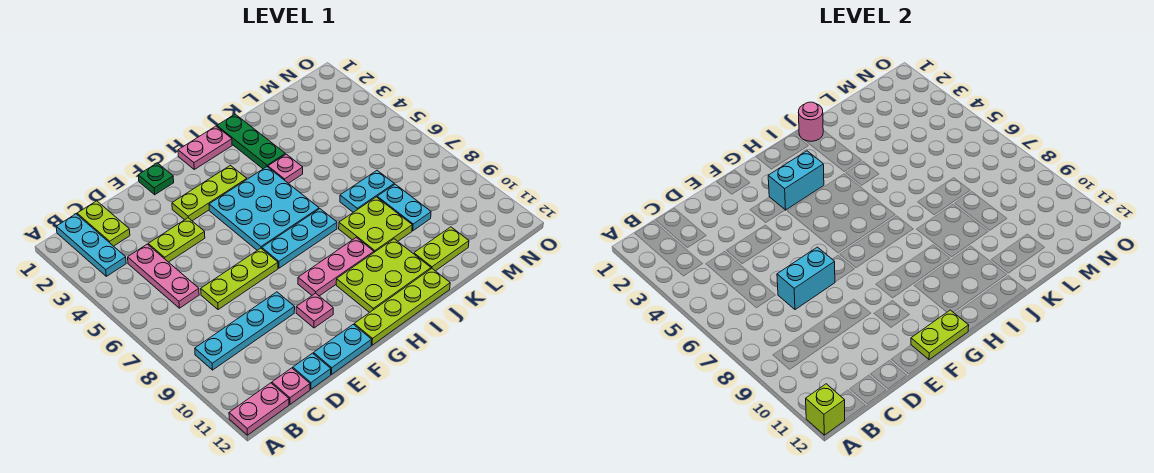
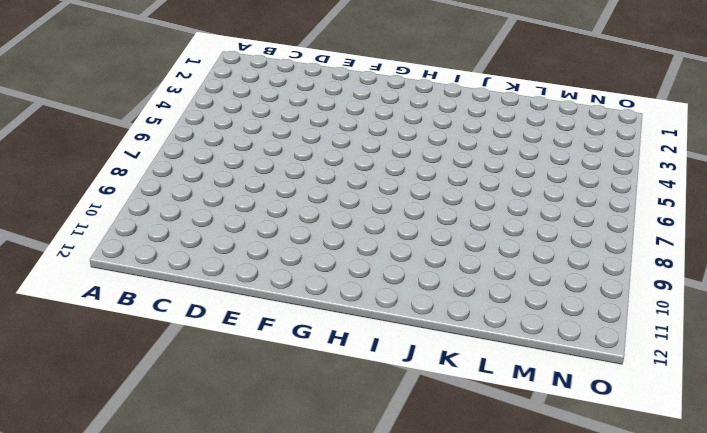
none -> pink plate A12:B12 level 1
none -> cyan plate B1:B3 level 1
none -> cyan plate B9:E9 level 1
none -> lime plate C1:C2 level 1

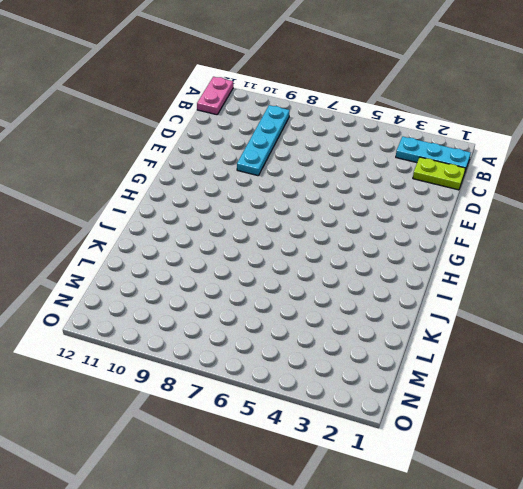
none -> pink plate C4:C6 level 1
none -> pink plate C12 level 1
none -> lime plate D4:E4 level 1
none -> lime plate D7:F7 level 1

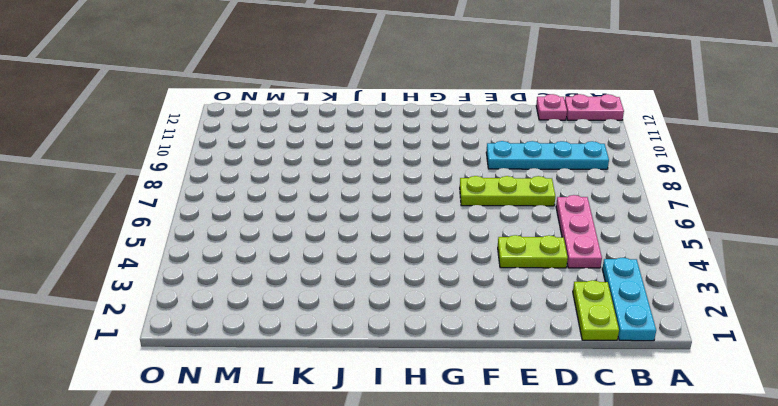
none -> cyan plate D12 level 1
none -> cyan plate E12:F12 level 1
none -> green plate F1 level 1
none -> lime plate F3:H3 level 1

